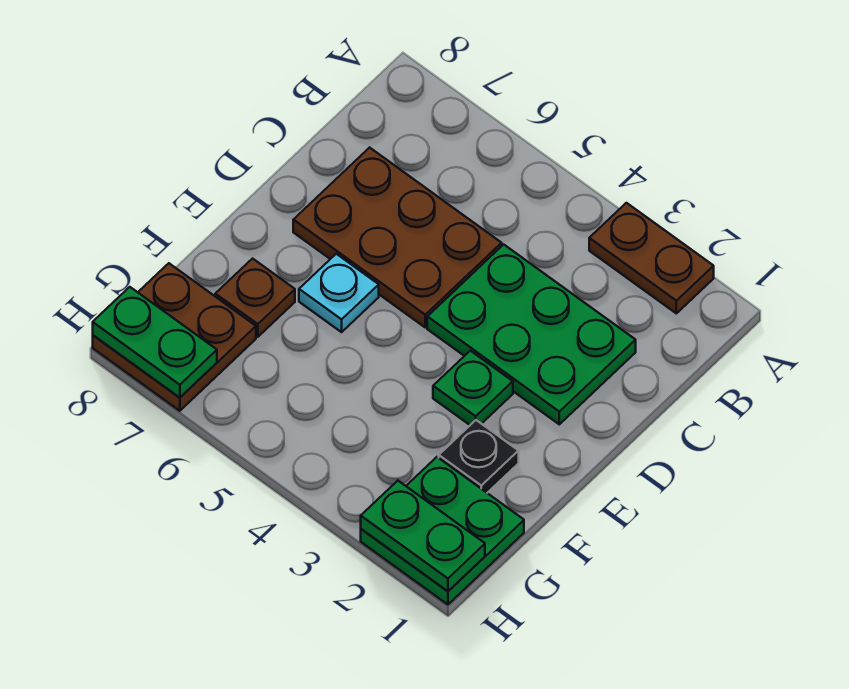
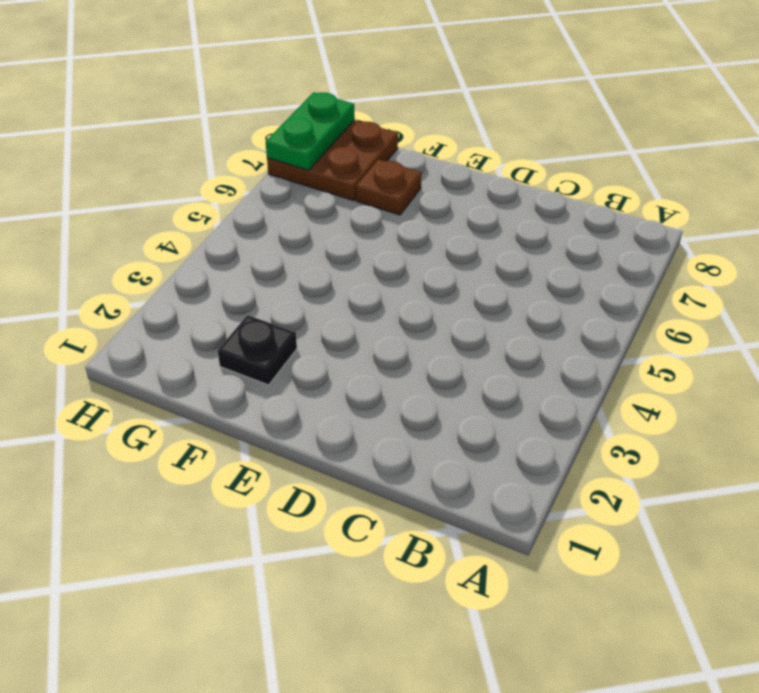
none -> brown plate A2:A3 level 1
none -> green plate C2:D4 level 1

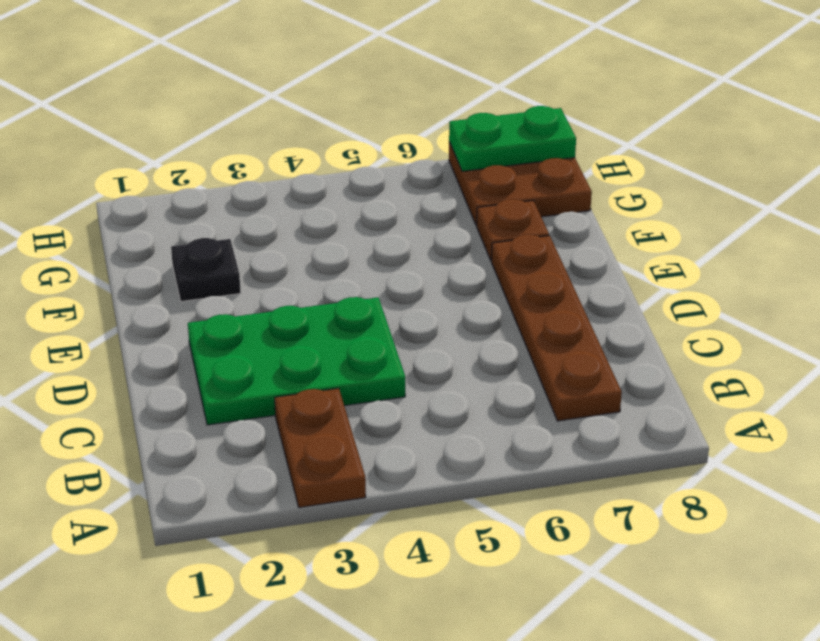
brown plate A3:B3 level 1 -> brown plate A2:A3 level 1
brown plate B7:E7 level 1 -> brown plate C5:D7 level 1
none -> green plate E3 level 1
none -> cyan plate E6 level 1

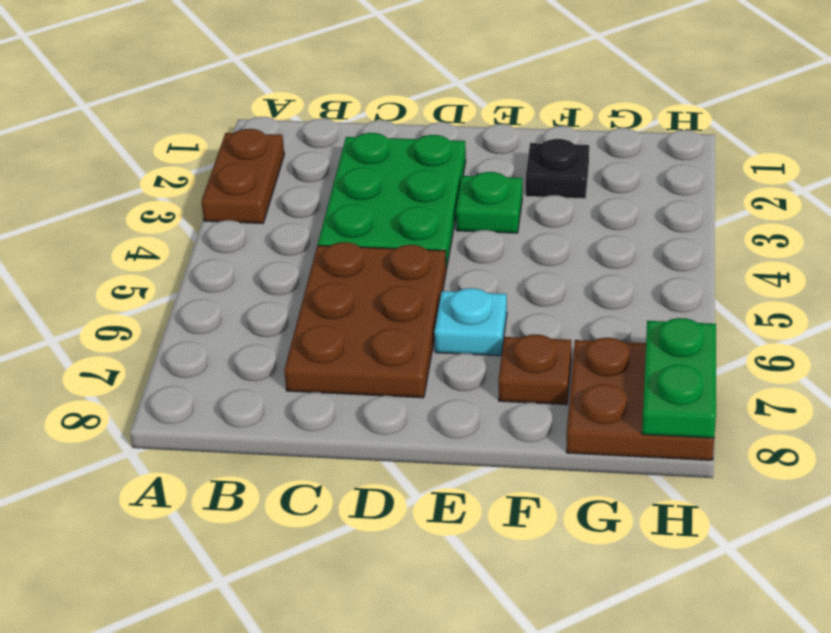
none -> green plate G1:H2 level 1
none -> green plate H1:H2 level 2

